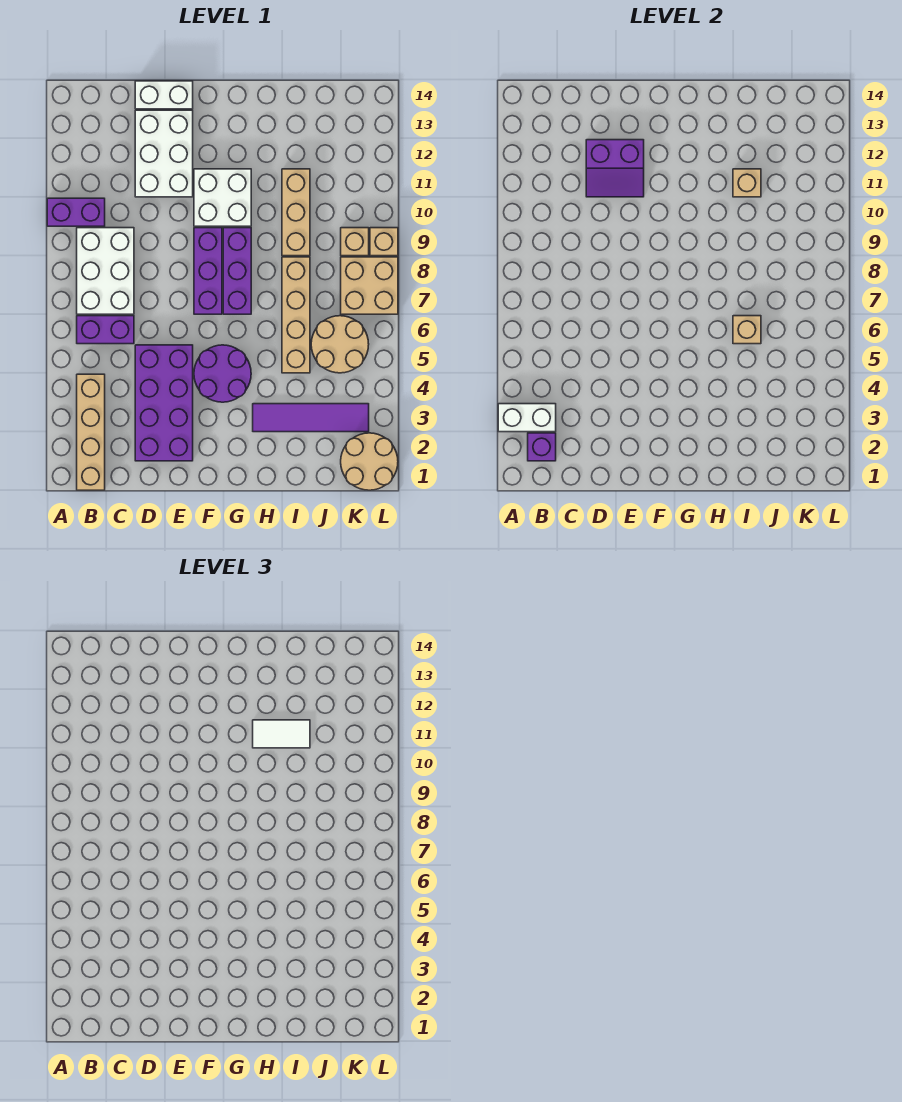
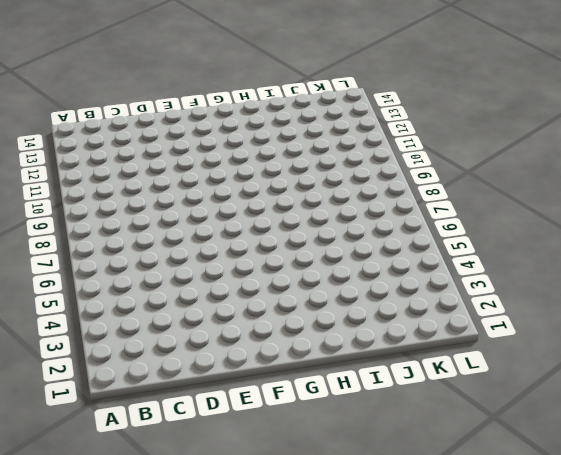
none -> purple brick A10:B10 level 1
none -> tan brick B1:B4 level 1
none -> purple brick B6:C6 level 1

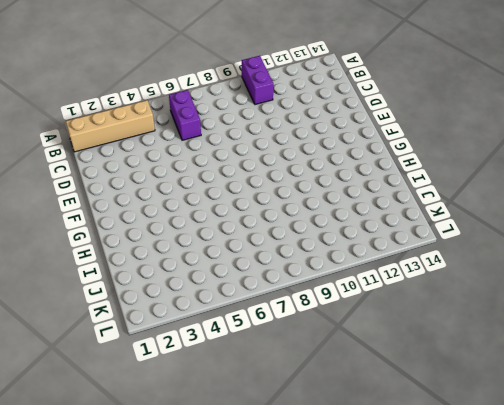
none -> white brick B7:C9 level 1
none -> purple brick D2:E5 level 1
none -> white brick D11:E13 level 1

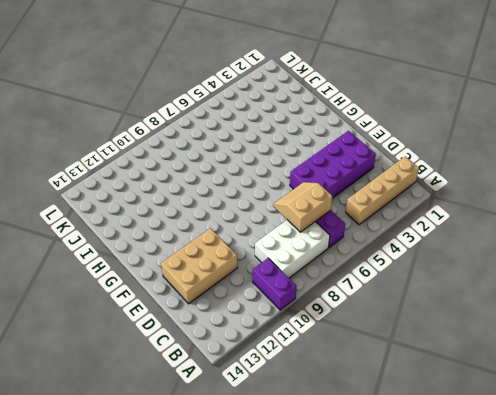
tan slope C6:D7 level 2 top C -> none
tan brick D11:E13 level 1 -> white brick D11:E13 level 1
none -> white brick D14:E14 level 1
none -> purple round brick F4:G5 level 1
none -> purple brick F7:F9 level 1

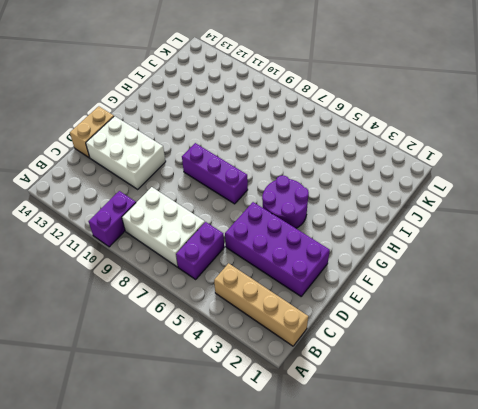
tan brick D14:E14 level 1 -> white brick D14:E14 level 1
none -> white brick F10:G11 level 1
none -> purple brick G7:G9 level 1
none -> purple tile H3:K3 level 1

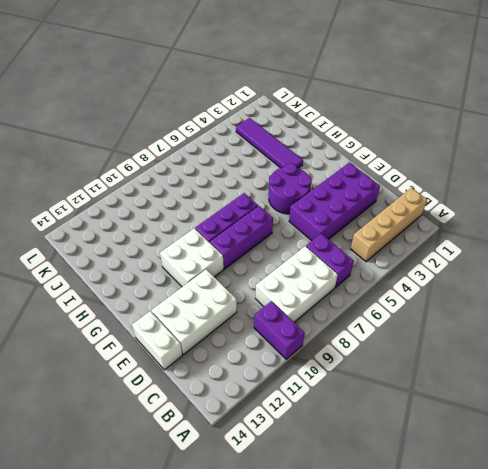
none -> tan brick I5:I8 level 1
none -> tan brick I9:I11 level 1
none -> tan round brick J5:K6 level 1

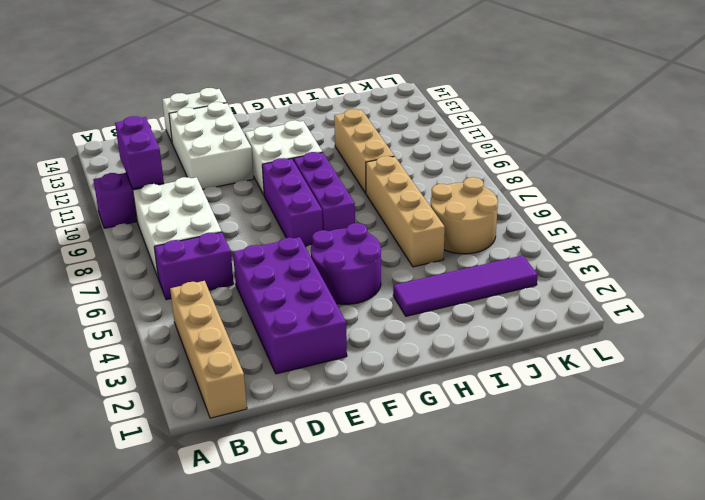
purple brick B10:B11 level 2 -> none
none -> tan round brick K1:L2 level 1
none -> tan brick K7:L8 level 1
none -> tan brick K9 level 1

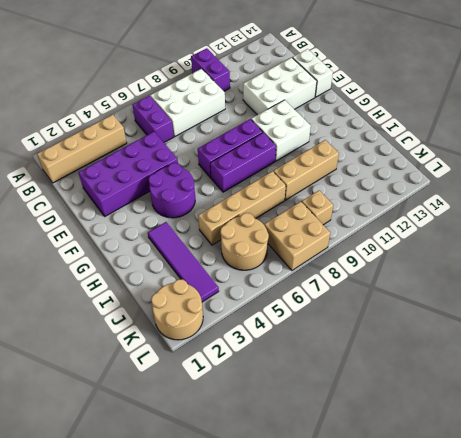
none -> tan brick L9 level 1
none -> white brick A3:B3 level 2
none -> purple brick B2 level 2

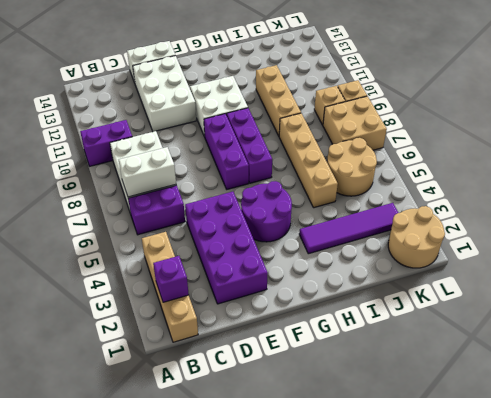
white brick B7:C7 level 2 -> white brick A3:B3 level 2
none -> purple slope D11:E12 level 2 top 12
none -> tan brick I6 level 2
none -> tan brick I11 level 2

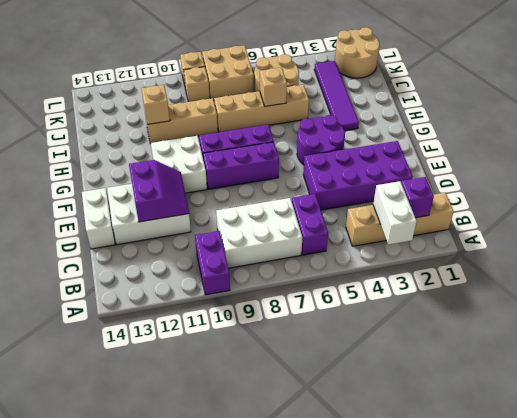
none -> white tile H11:I11 level 3

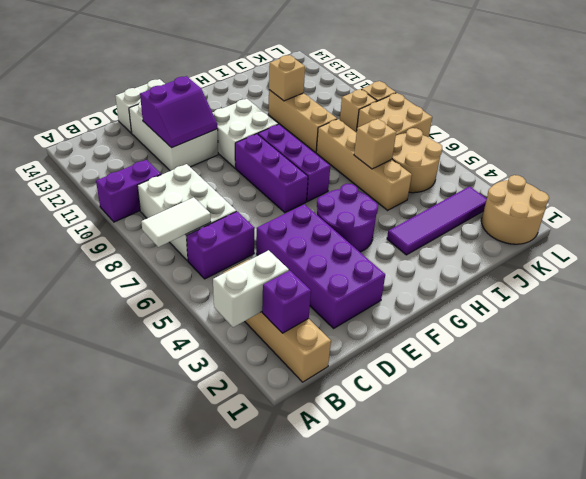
white tile A7:B7 level 2 -> white tile H11:I11 level 3

